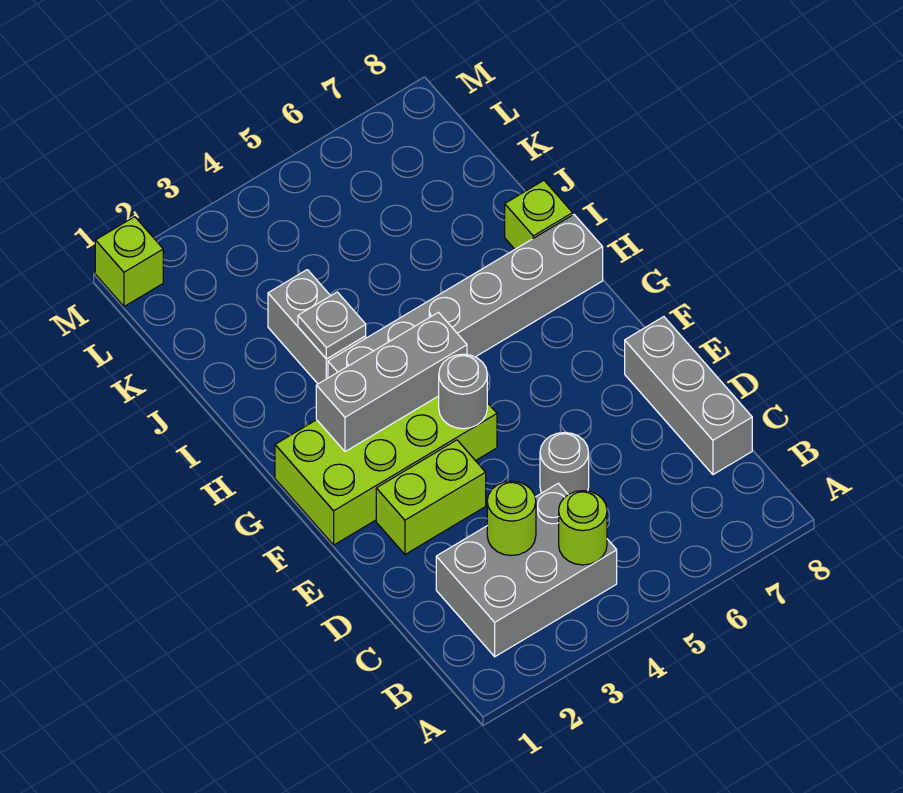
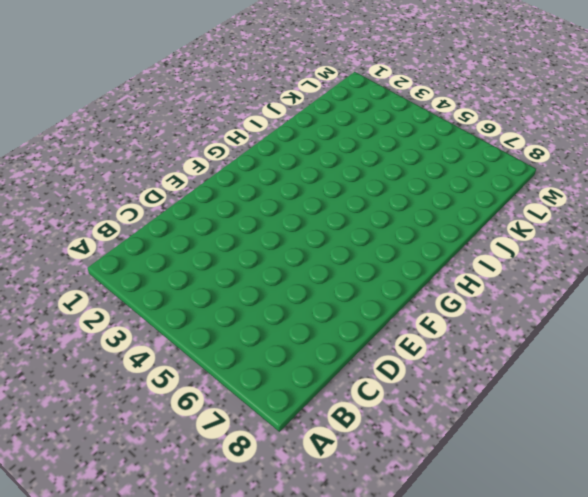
none -> grey brick B2:C4 level 1
none -> grey brick C8:E8 level 1
none -> grey round brick D5 level 1

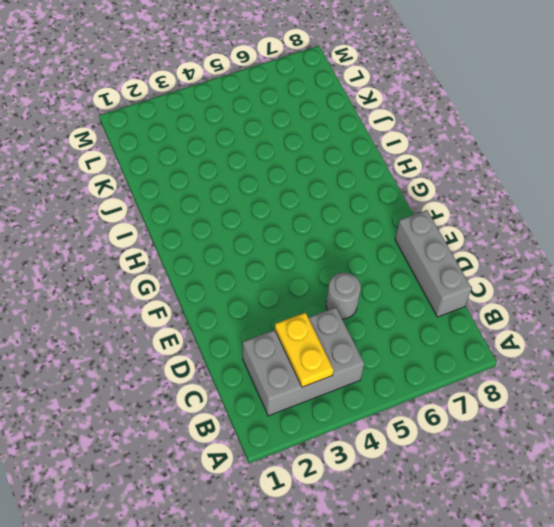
yellow plate B3:C3 level 2 -> lime round brick C3 level 2
none -> lime brick E2:E3 level 1
none -> lime brick F1:G4 level 1
none -> grey brick H3:H8 level 1

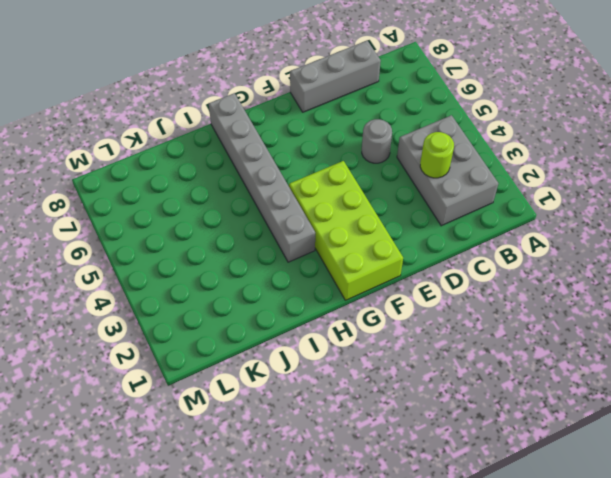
none -> lime brick E2:E3 level 1
none -> grey brick I3:J3 level 1
none -> lime brick I8 level 1

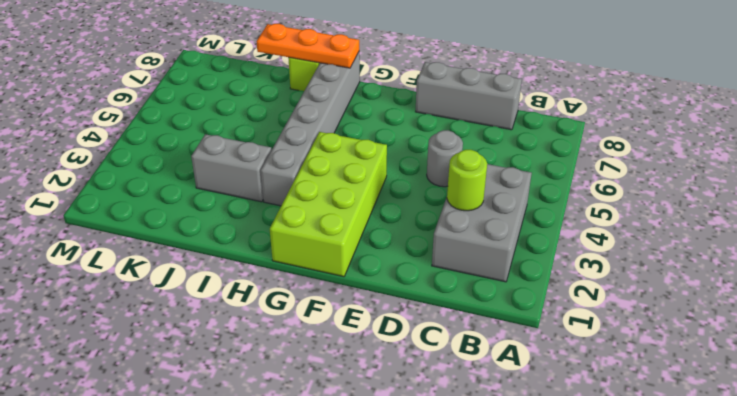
orange plate H8:J8 level 2 -> none
none -> lime brick E2:E3 level 1
none -> lime brick M1 level 1
none -> lime round brick B4 level 2

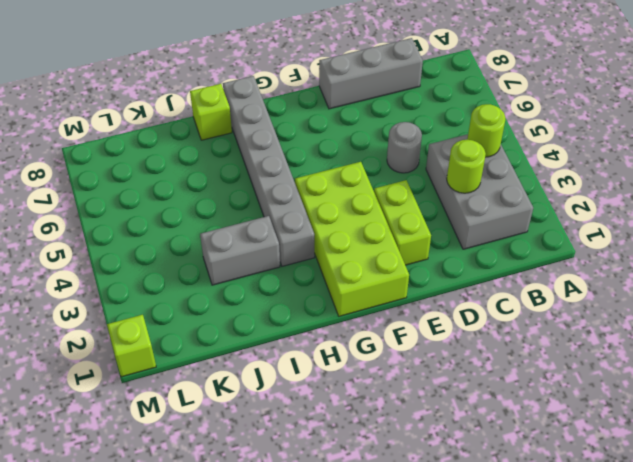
none -> grey round brick F4 level 2
none -> grey brick G2:G4 level 2
none -> grey plate I3 level 2

